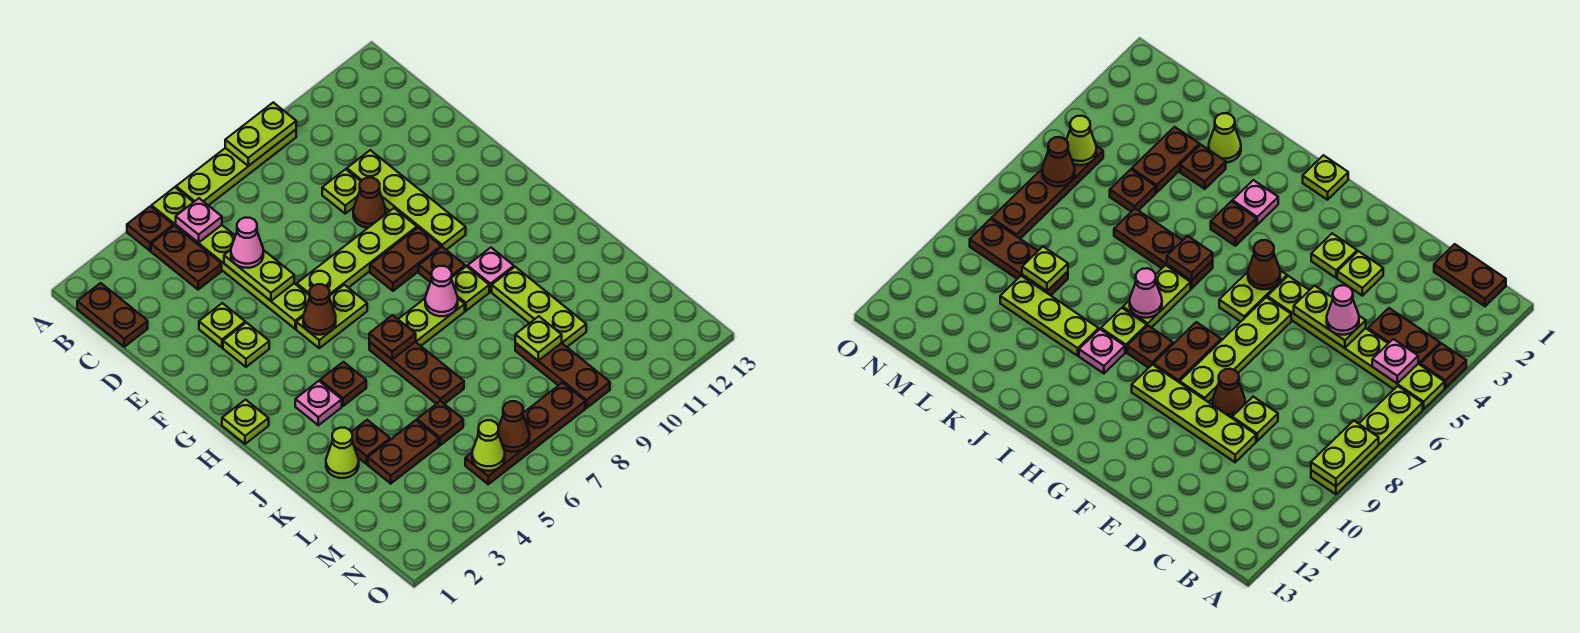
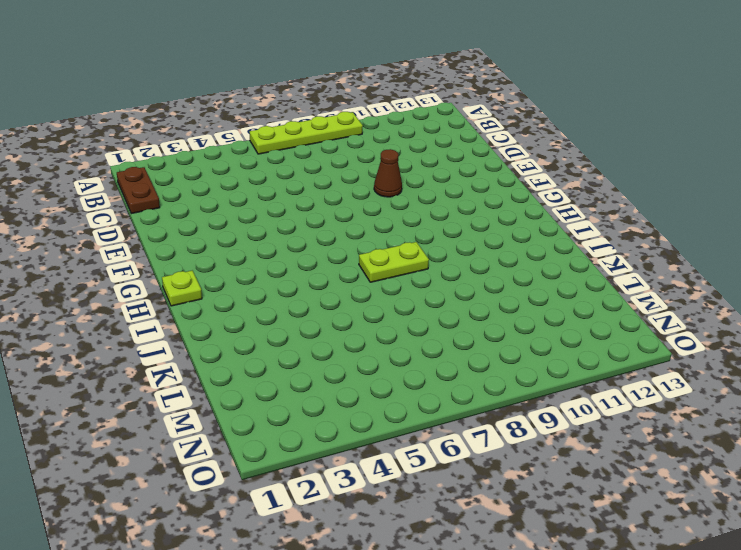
none -> brown plate A4 level 1
none -> lime plate A5:F5 level 1
none -> brown plate B4:C4 level 1
none -> lime plate D9 level 1

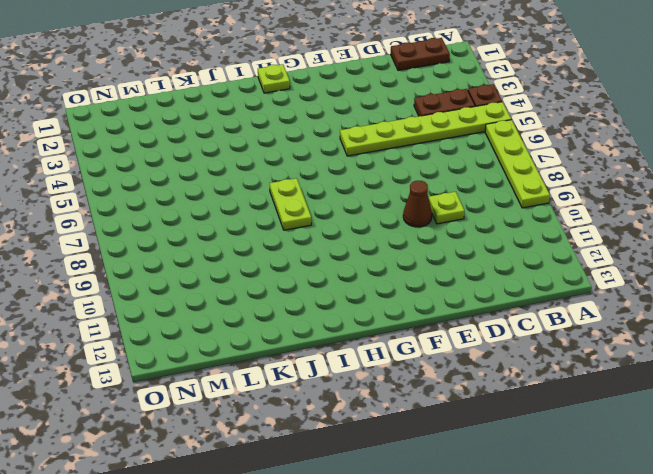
none -> lime plate D10:G10 level 1
none -> lime plate E3 level 1
none -> lime plate F3 level 1
none -> lime plate F6:F9 level 1

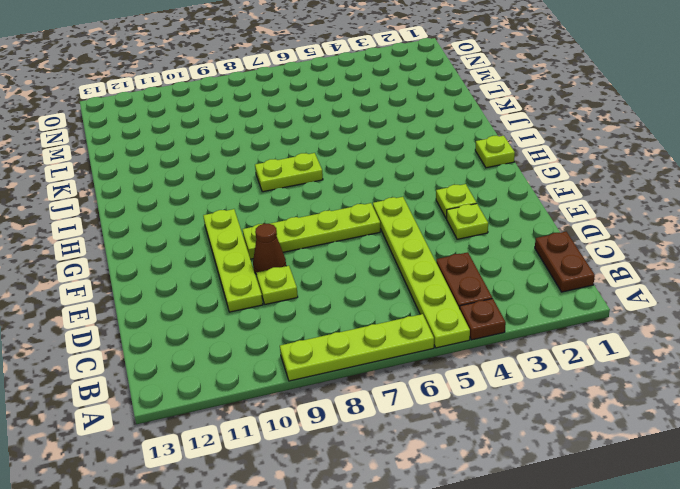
none -> lime plate G5:G6 level 1
none -> brown plate G8:G9 level 1
none -> brown plate H9 level 1
none -> pink plate I3 level 1

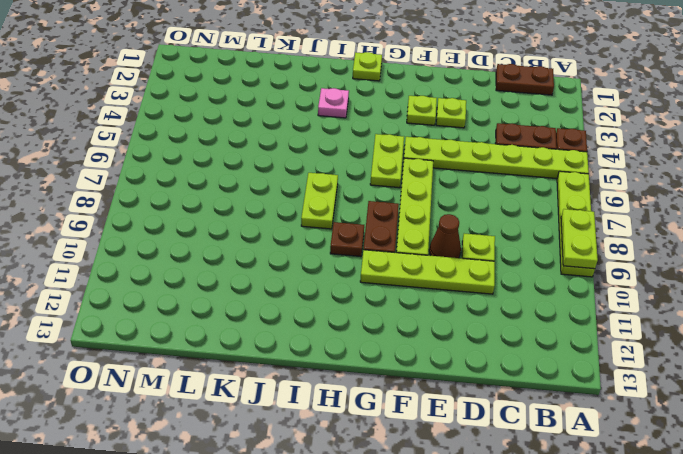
none -> brown plate I4 level 1
none -> brown plate I6:K6 level 1
none -> lime plate I9 level 1
none -> pink plate I10 level 1

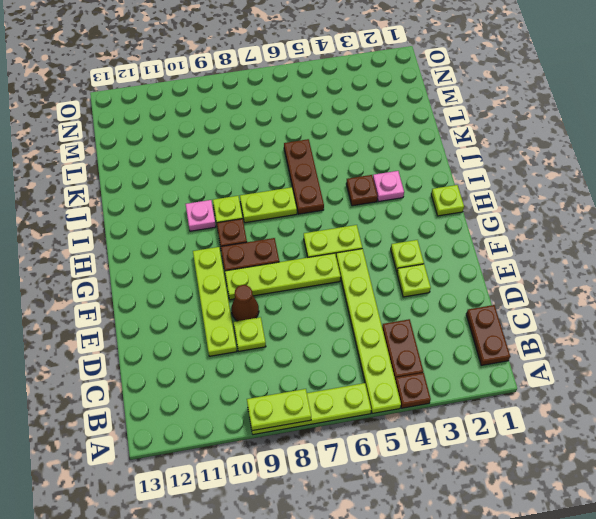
none -> lime plate J10:L10 level 1
none -> lime cone K2 level 1
none -> brown plate K3 level 1
none -> brown plate L3:L4 level 1

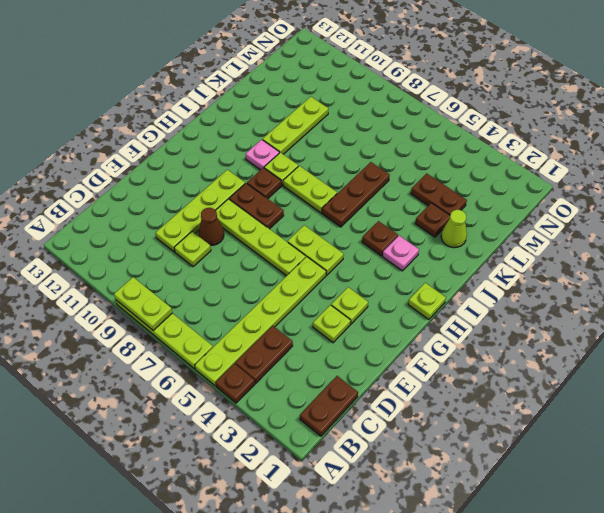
none -> brown plate L5 level 1
none -> brown plate L9:N9 level 1
none -> brown plate N5:N8 level 1
none -> pink plate B5 level 2

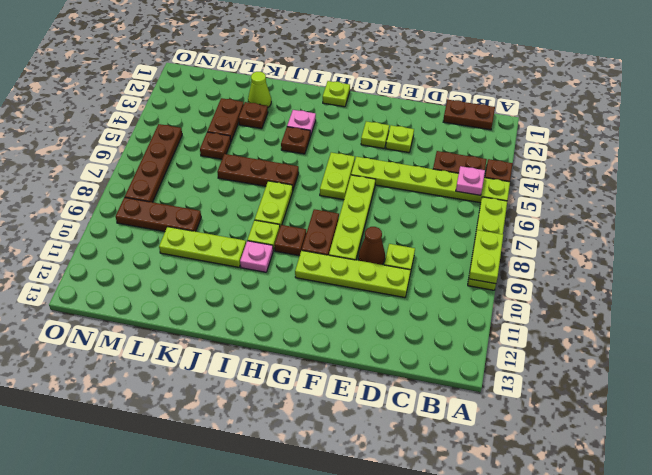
none -> lime plate D5:E5 level 2
none -> brown cone G5 level 2
none -> brown plate I6 level 2
none -> pink cone I8 level 2

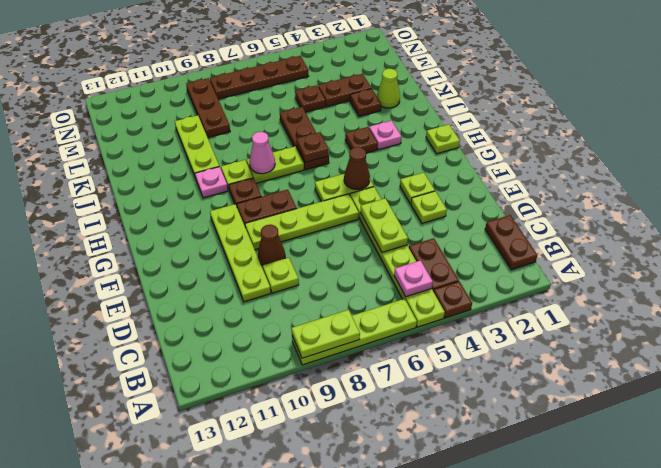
none -> lime plate L9 level 2
none -> lime cone N5 level 2
none -> brown cone N6 level 2
none -> pink cone D5 level 3

